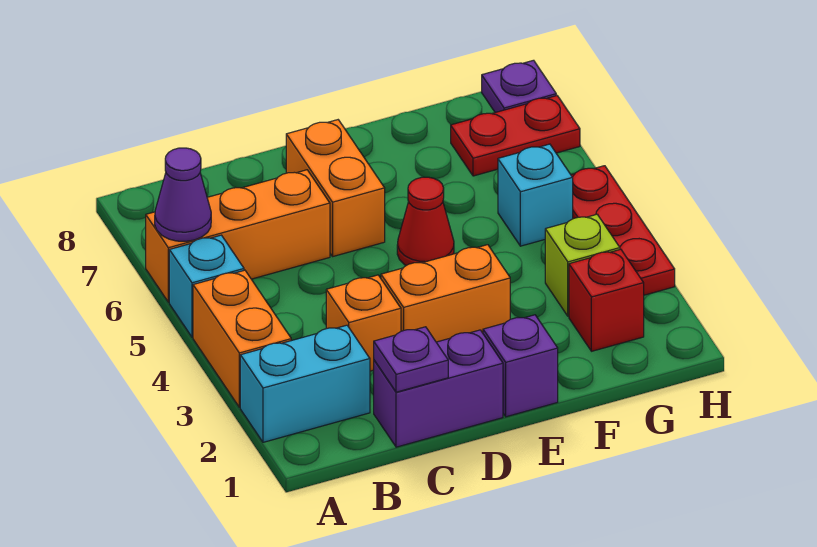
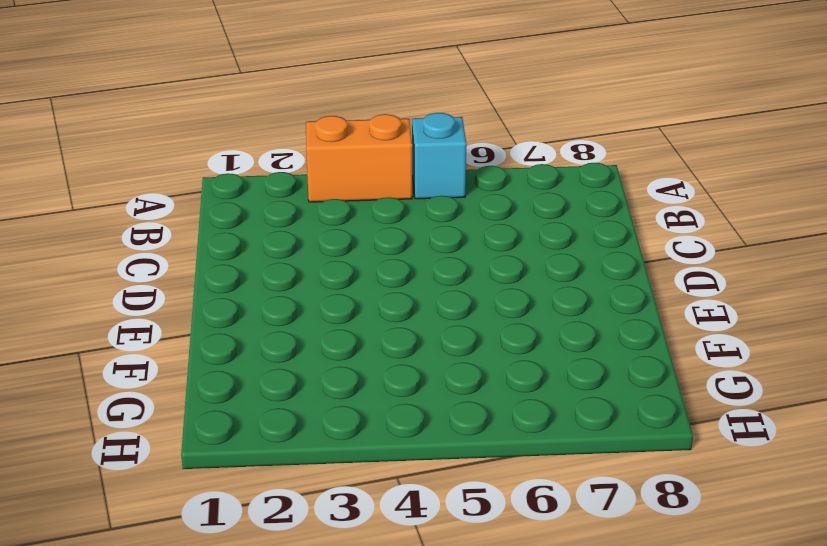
none -> cyan brick A2:B2 level 1
none -> orange brick A6:C6 level 1
none -> purple brick C1:D1 level 1

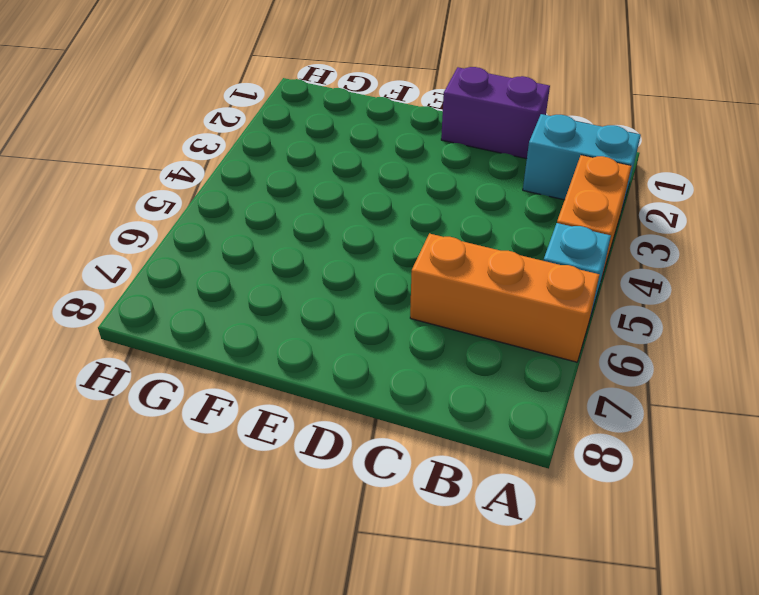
none -> orange brick C3 level 1
none -> orange brick D3:E3 level 1
none -> orange brick D6:D7 level 1

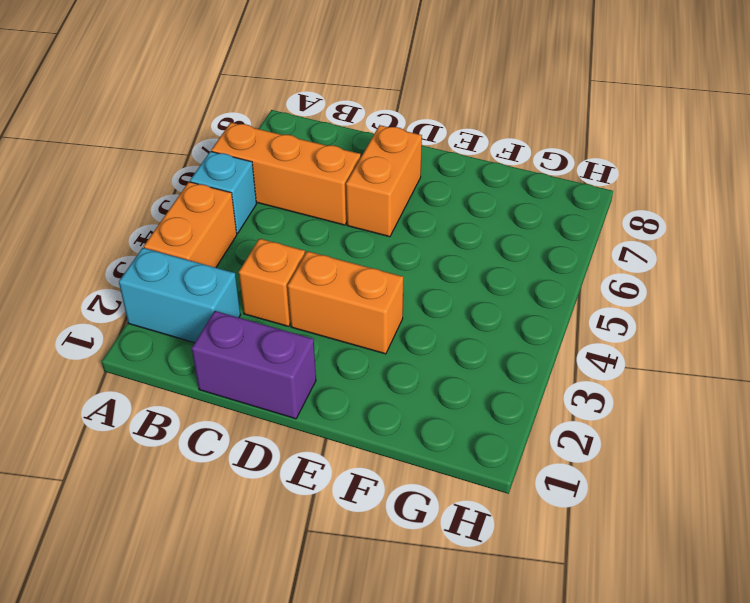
none -> purple brick E1 level 1
none -> red cone E5 level 1
none -> red brick G2 level 1

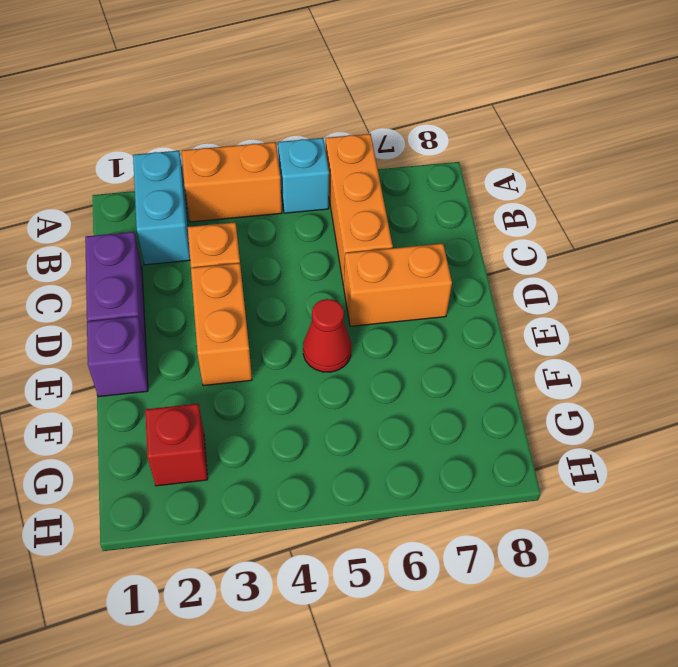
none -> lime brick G3 level 1
none -> cyan brick G5 level 1
none -> red plate G7:H7 level 1

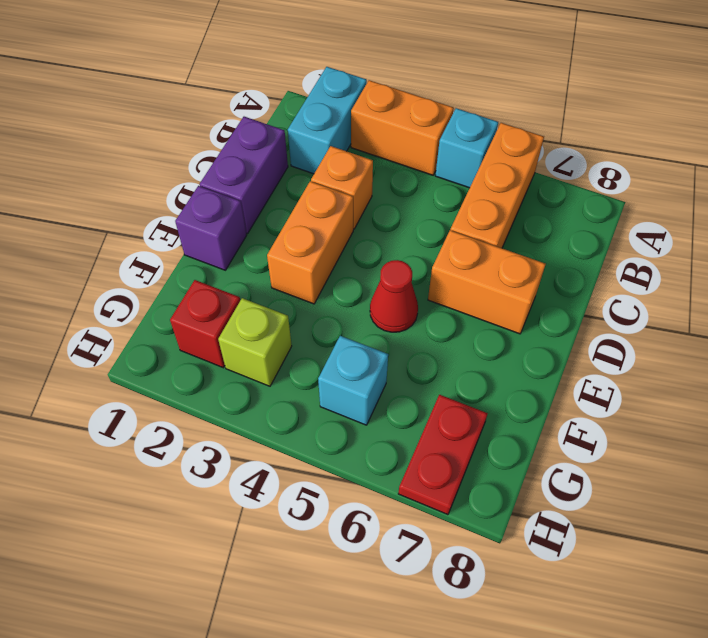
none -> red plate H3:H5 level 1
none -> purple plate H8 level 1
none -> purple cone A6 level 2

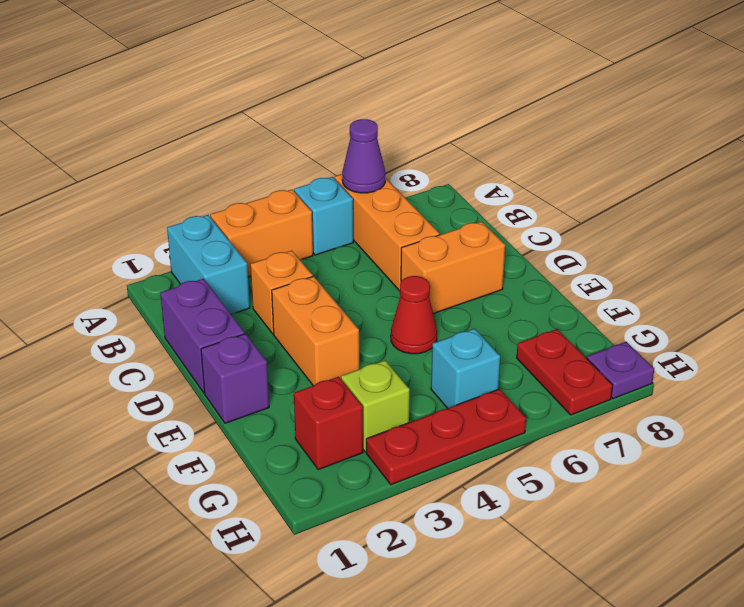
none -> purple plate C1 level 2

